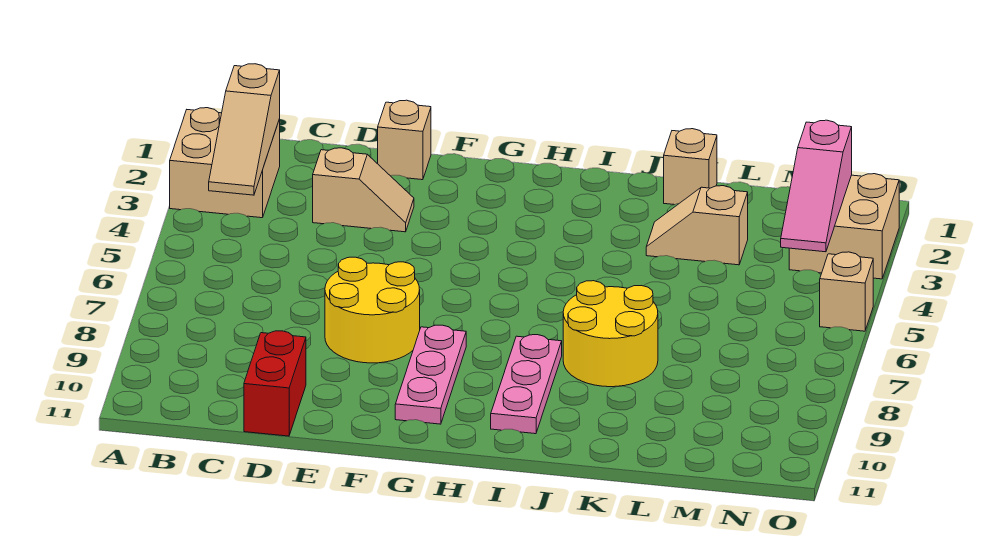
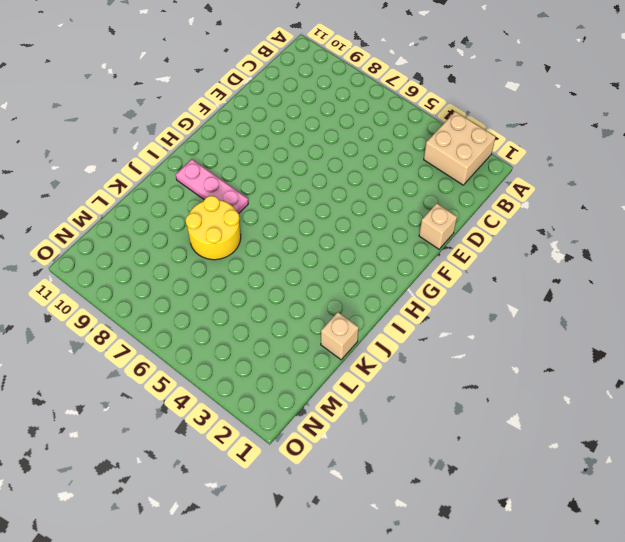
none -> tan slope D3:E3 level 1 top D
none -> red brick D10:D11 level 1
none -> yellow round brick E7:F8 level 1

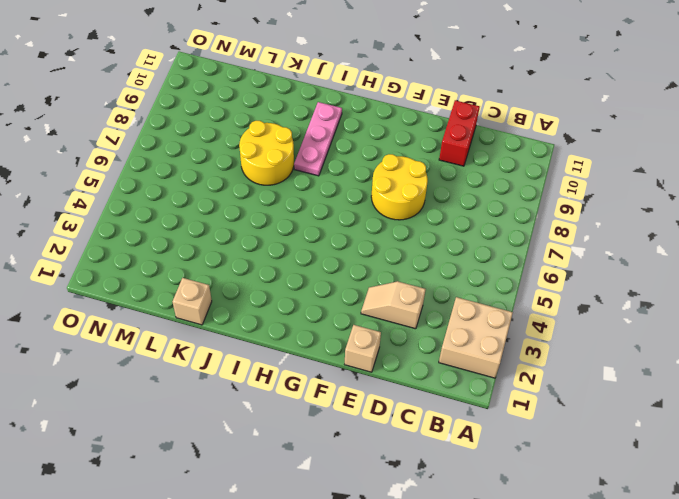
none -> pink plate G8:G10 level 1
none -> tan slope K3:L3 level 1 top L
none -> tan brick N2:O3 level 1

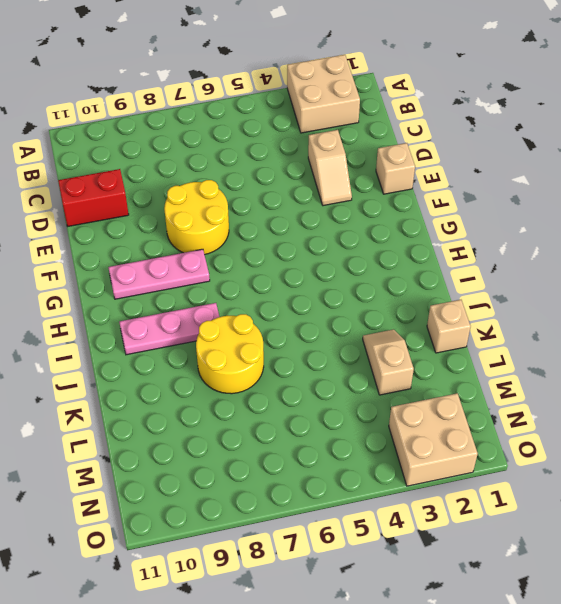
none -> tan brick O5 level 1
none -> tan slope B2:B4 level 2 top 2
none -> pink slope N2:N4 level 2 top 2

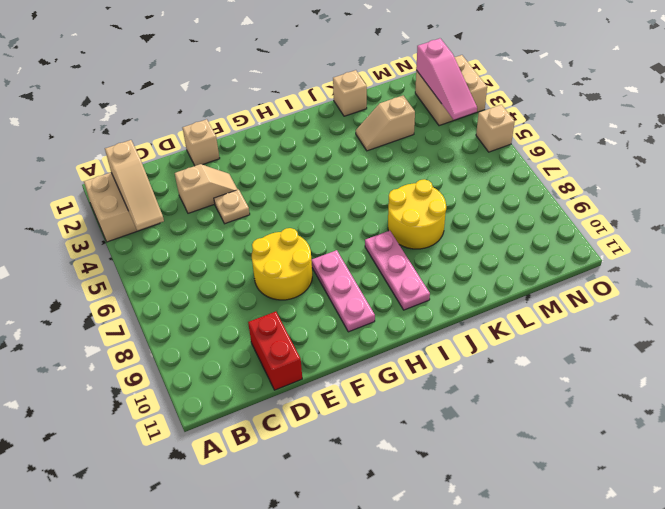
tan plate E4 level 1 -> none

